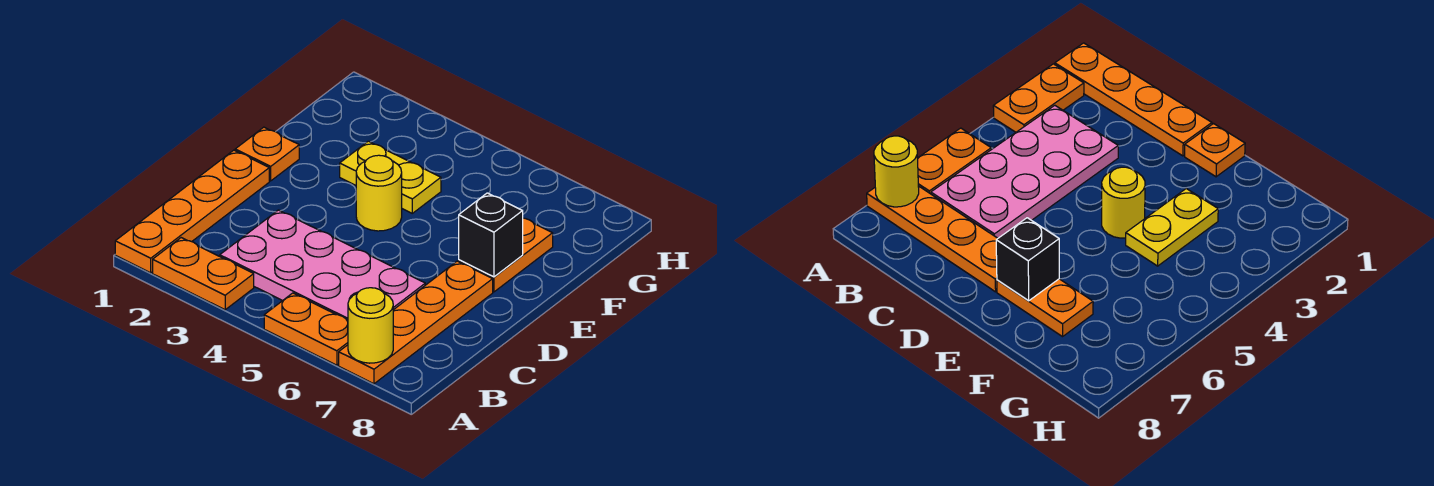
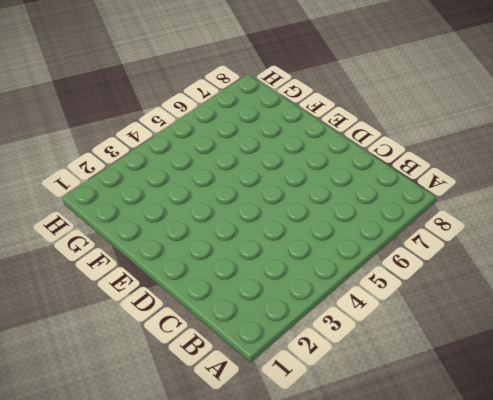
none -> orange plate A1:D1 level 1
none -> orange plate A2:A3 level 1

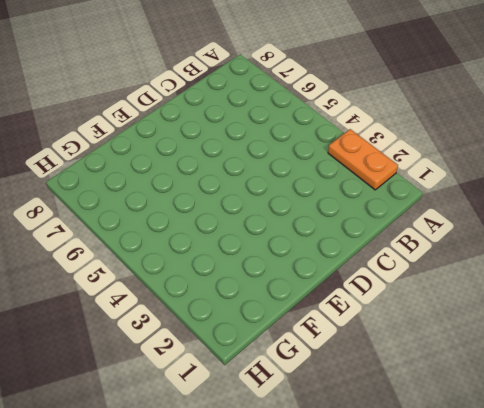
none -> orange plate A1:D1 level 1
none -> orange plate A5:A6 level 1

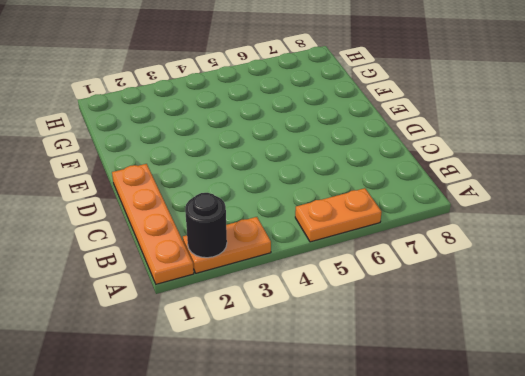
black round brick A2 level 2 -> none
none -> orange plate A7:D7 level 1
none -> pink plate B3:C6 level 1

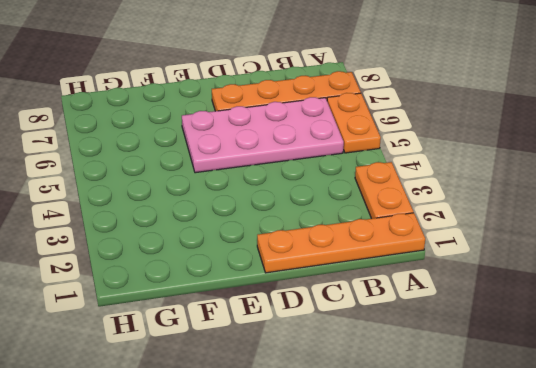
pink plate B5:E6 level 1 -> pink plate B3:C6 level 1
none -> orange plate E1 level 1
none -> yellow round brick E4 level 1

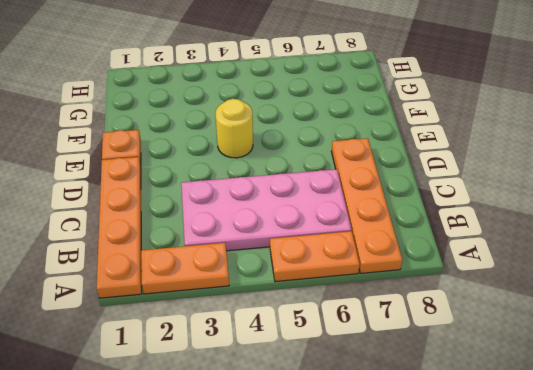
none -> orange plate E7:F7 level 1
none -> yellow plate F3:F4 level 1

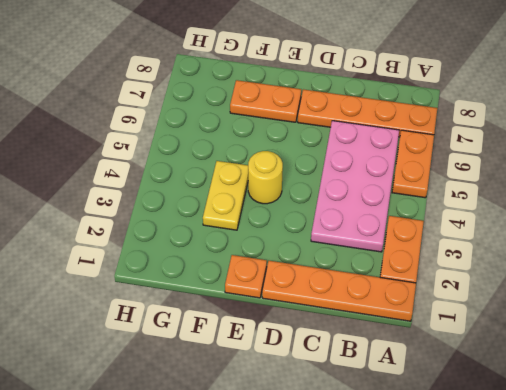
none -> yellow round brick A7 level 2
none -> black brick E7 level 2

